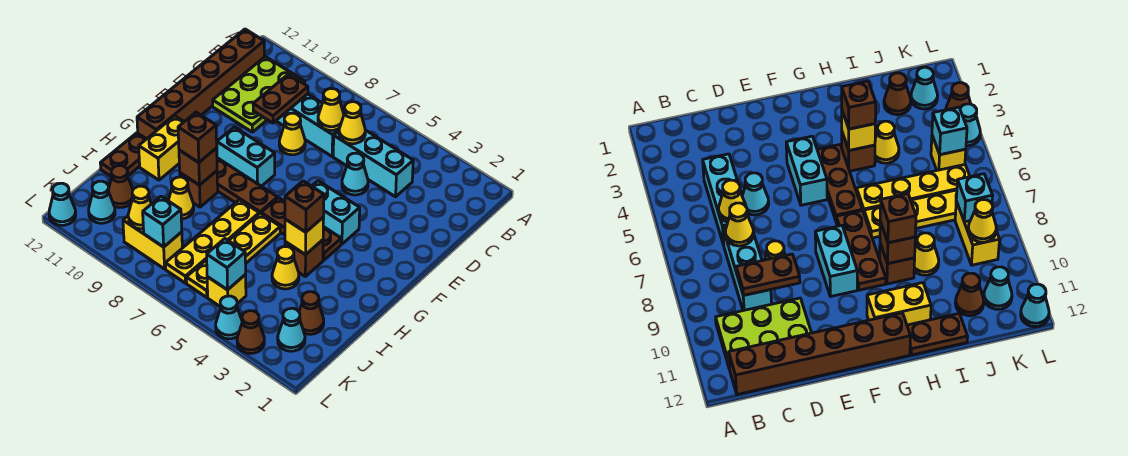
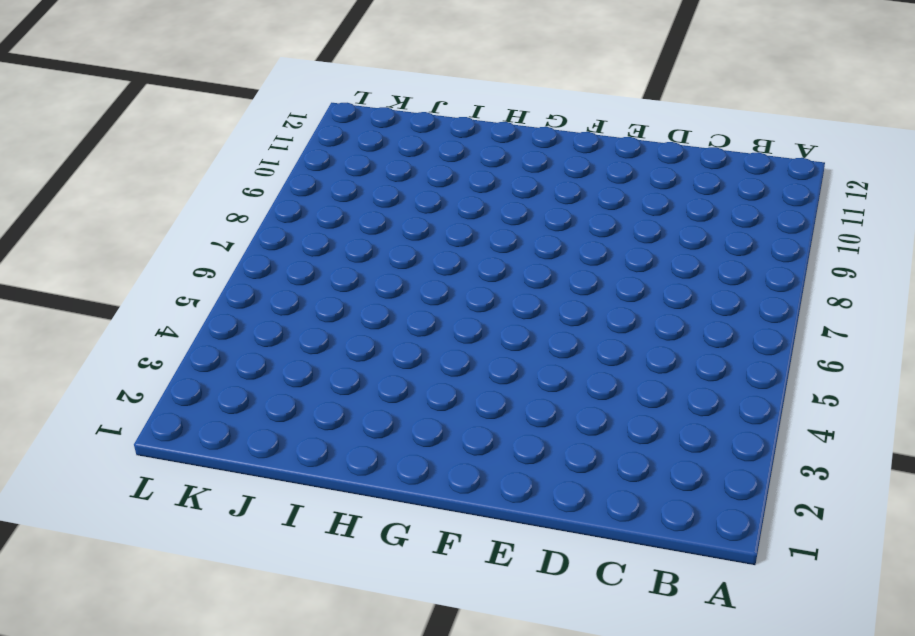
none -> lime plate B10:D11 level 1
none -> brown brick B12:G12 level 1
none -> cyan brick C4:C6 level 1
none -> cyan brick C7:C9 level 1

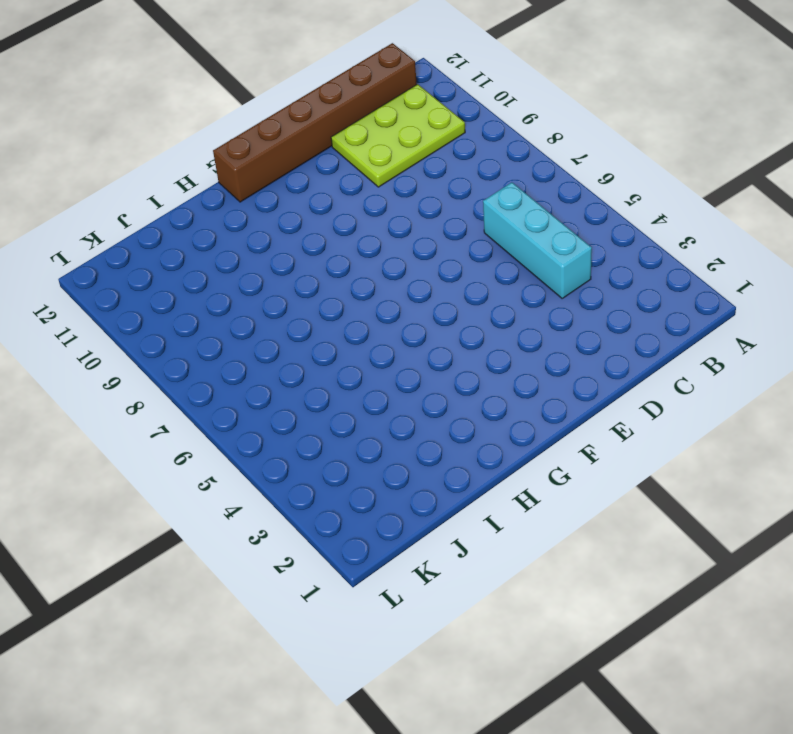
none -> cyan brick C7:C9 level 1
none -> cyan cone D5 level 1
none -> yellow cone D8 level 1
none -> cyan brick F4:F5 level 1

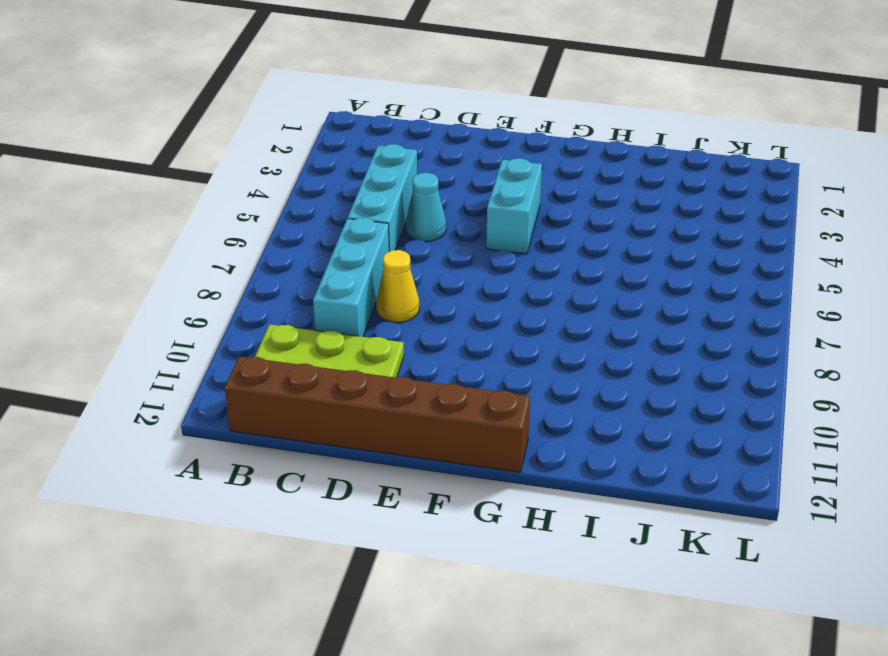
none -> cyan brick F8:F9 level 1
none -> brown plate G4:G6 level 1
none -> brown plate G7:G9 level 1
none -> yellow brick G11:H11 level 1

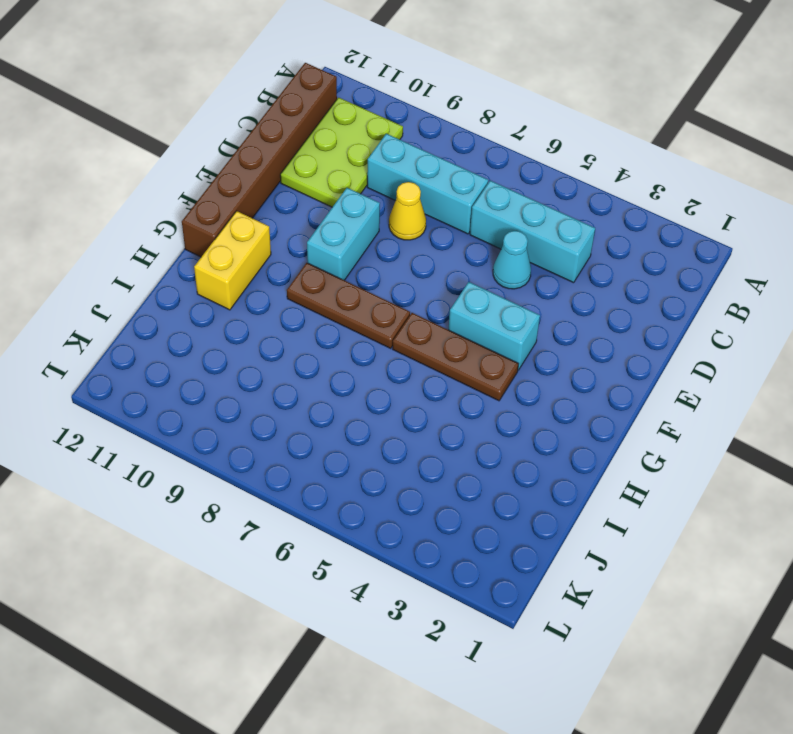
cyan brick E9:F9 level 1 -> cyan brick F8:F9 level 1
none -> brown brick H4 level 1
none -> yellow plate H6:K6 level 1
none -> yellow plate H7:K7 level 1
none -> brown brick H9 level 1

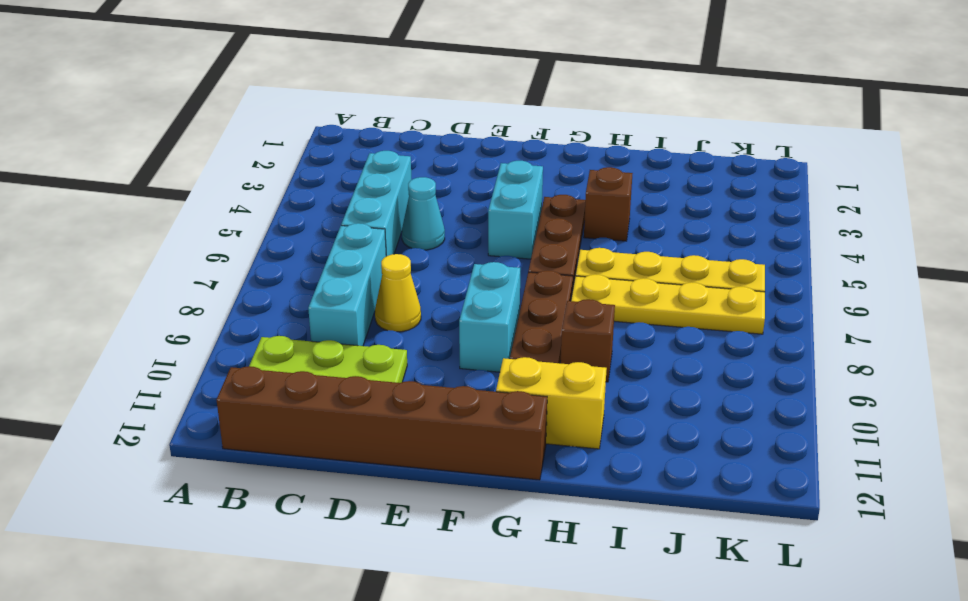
none -> brown plate H12:I12 level 1
none -> yellow cone I4 level 1
none -> yellow cone I9 level 1
none -> brown cone J2 level 1

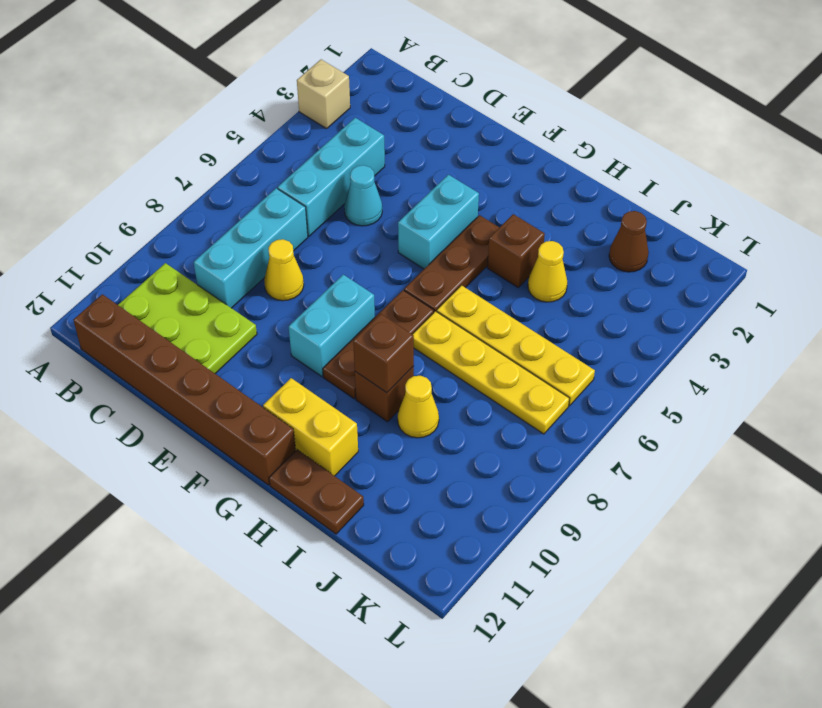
tan brick A3 level 1 -> none
none -> brown cone J11 level 1
none -> cyan cone K2 level 1
none -> yellow brick K5 level 1
none -> yellow brick K8:K9 level 1

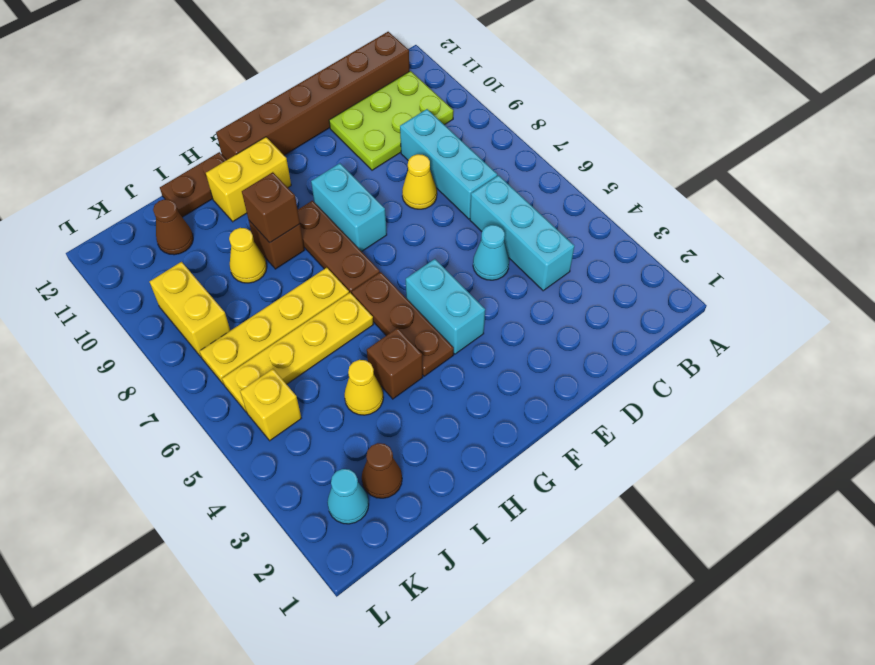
none -> cyan cone K11 level 1
none -> brown cone L3 level 1
none -> cyan cone L4 level 1
none -> cyan cone L12 level 1

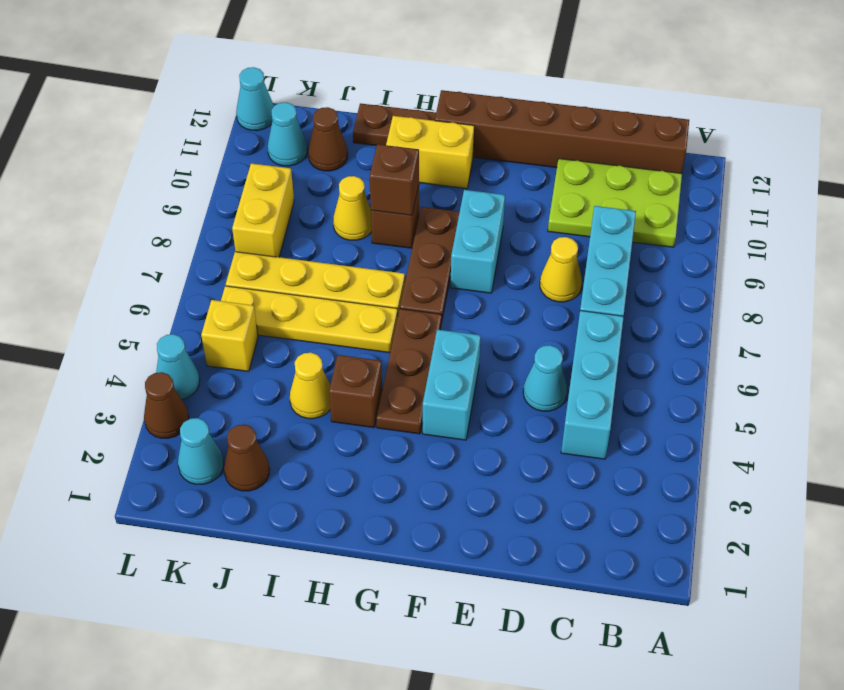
none -> yellow cone C6 level 2
none -> yellow cone C7 level 2
none -> brown plate C9:D9 level 2
none -> yellow brick H4 level 2

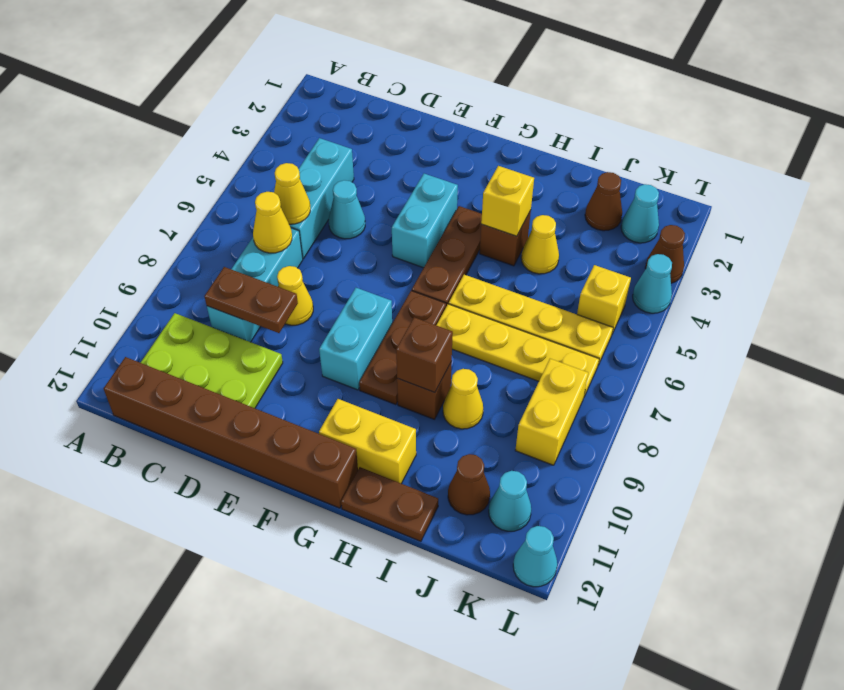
none -> cyan brick K5 level 2
none -> cyan brick K8 level 2
none -> yellow cone K9 level 2
none -> brown brick H4 level 3

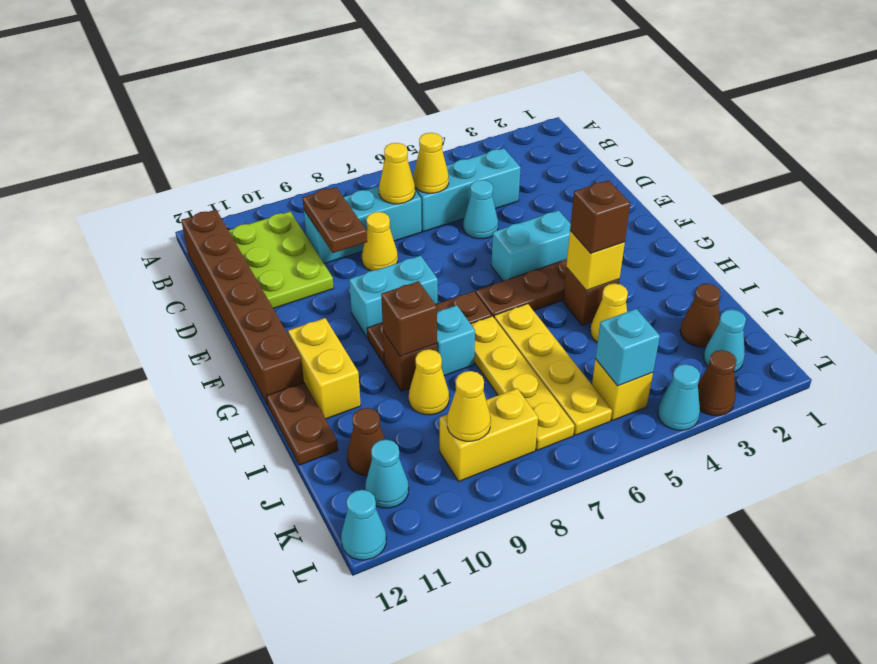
cyan brick H8 level 1 -> cyan brick K8 level 2
none -> brown brick H9 level 3

